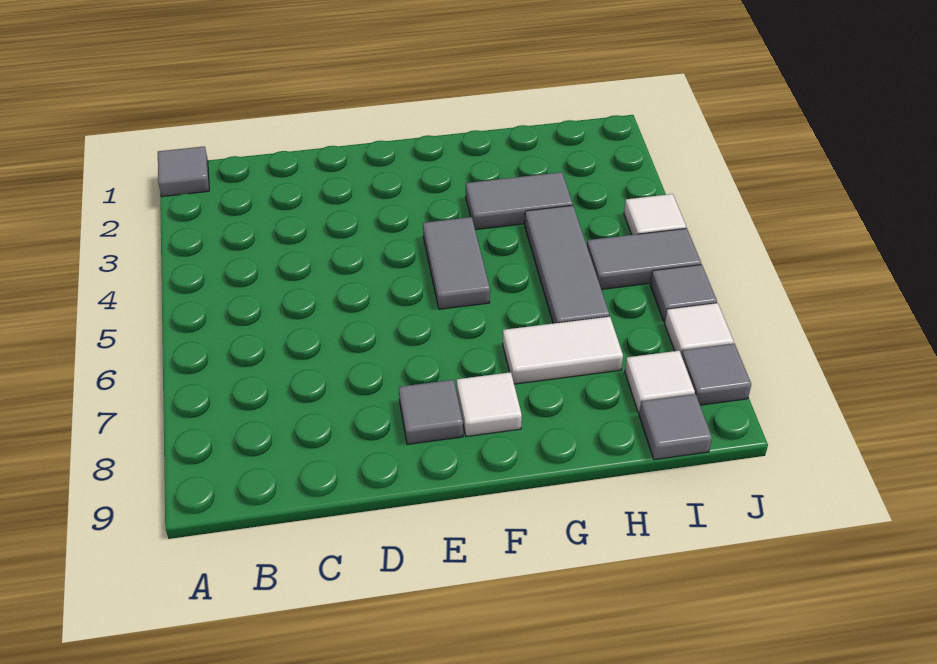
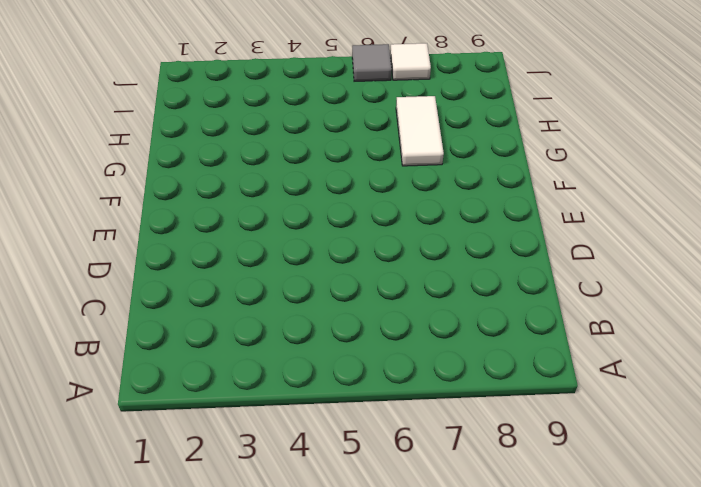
none -> grey tile A1 level 1
none -> grey tile E8 level 1
none -> grey tile F4:F5 level 1

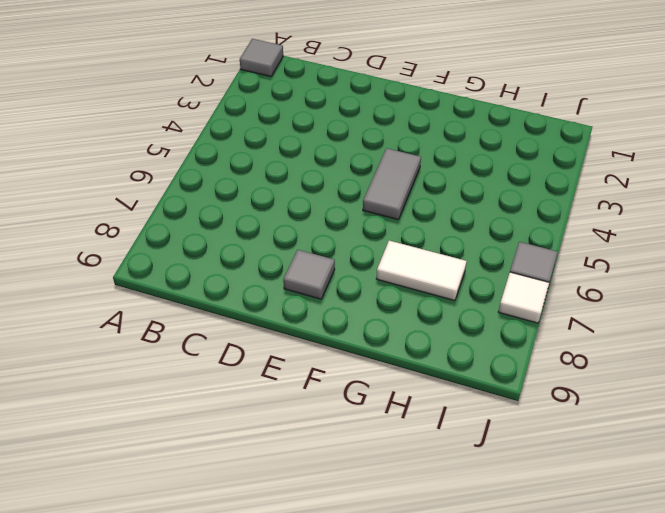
none -> white tile F8 level 1
none -> grey tile G3:H3 level 1
none -> grey tile H4:H6 level 1

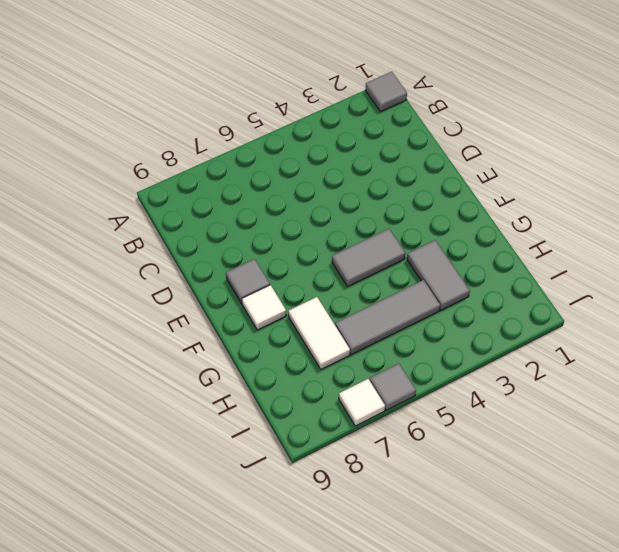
none -> grey tile I5:J5 level 1
none -> white tile I8 level 1
none -> grey tile I9 level 1

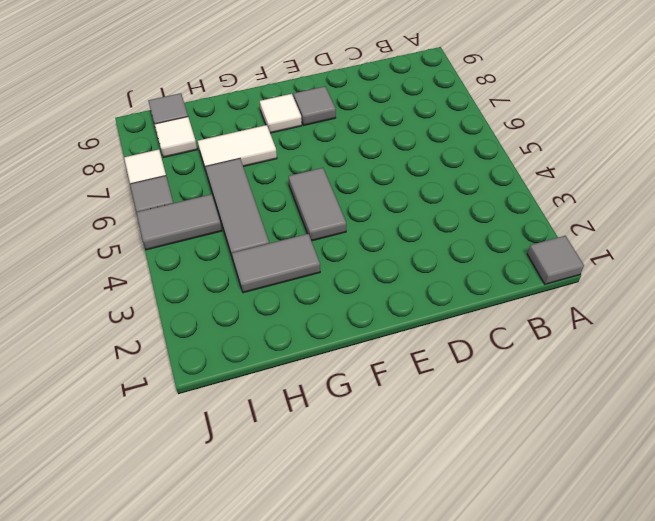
none -> white tile J4 level 1
none -> grey tile J8 level 1

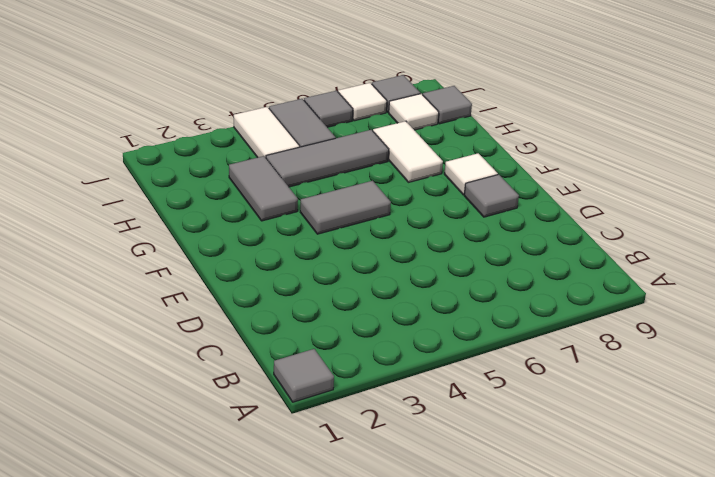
white tile I4:J4 level 1 -> white tile J4 level 1

